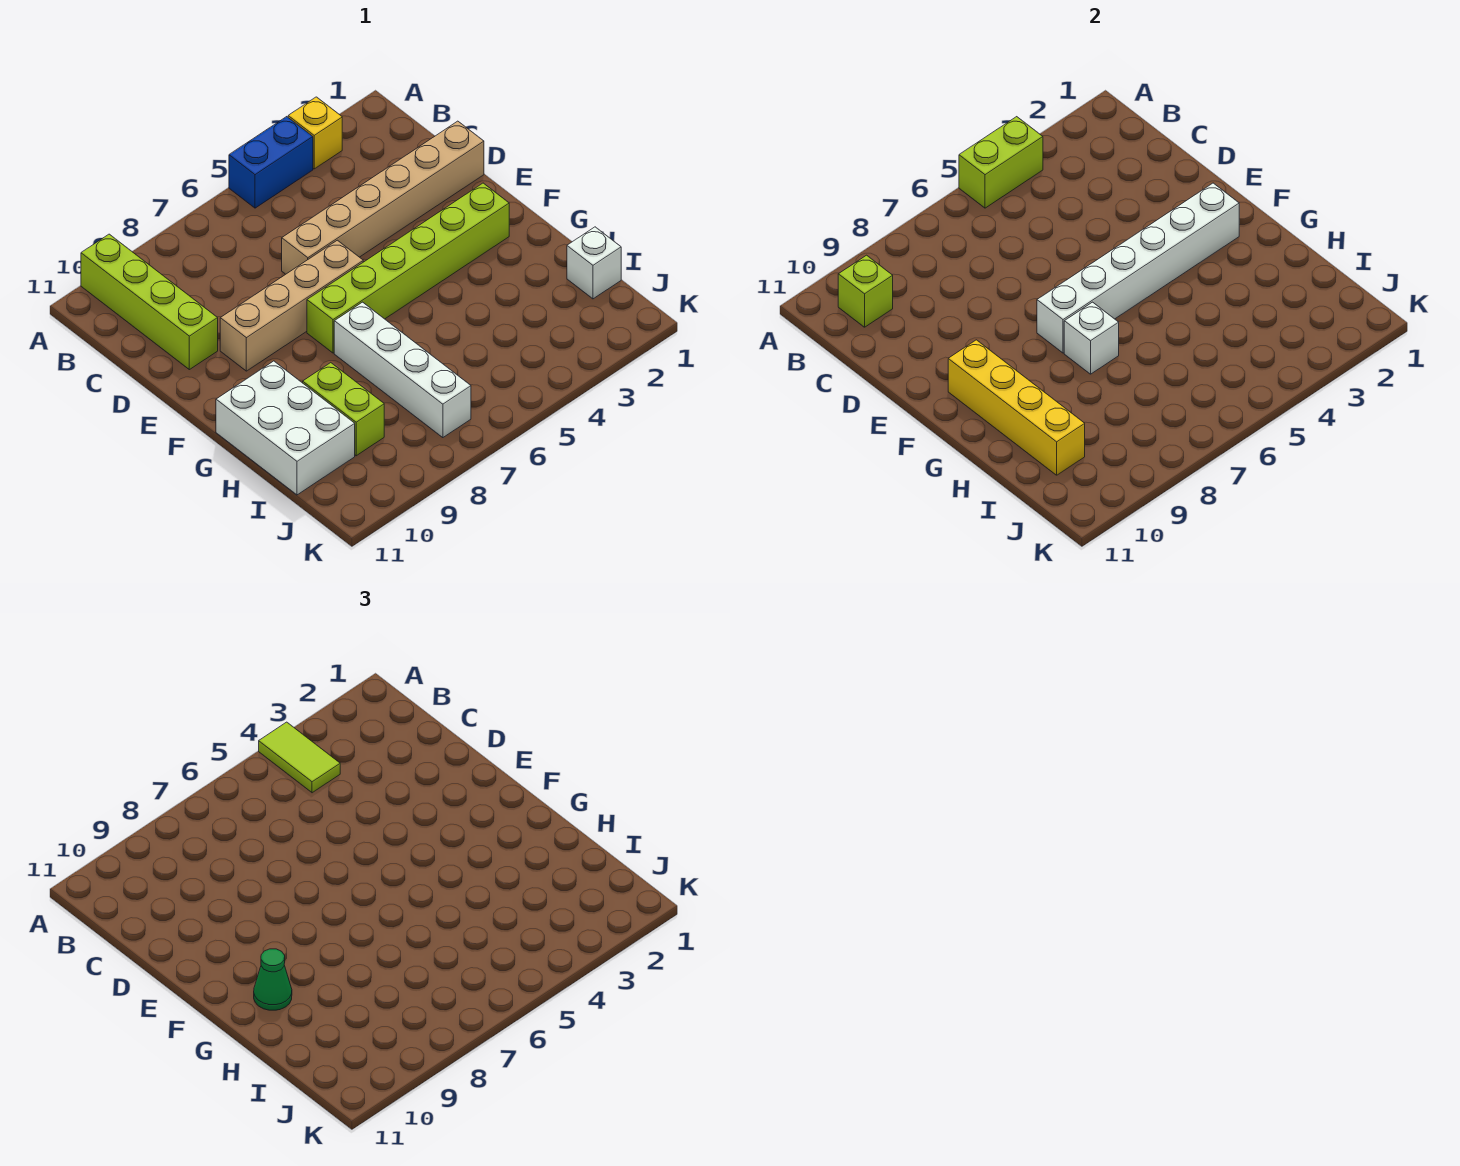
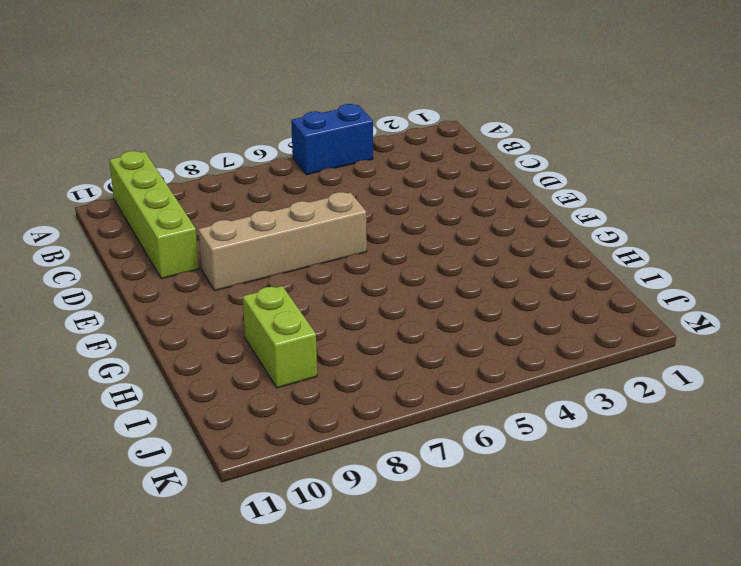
none -> yellow brick A3 level 1
none -> tan brick D1:D6 level 1
none -> lime brick F2:F7 level 1

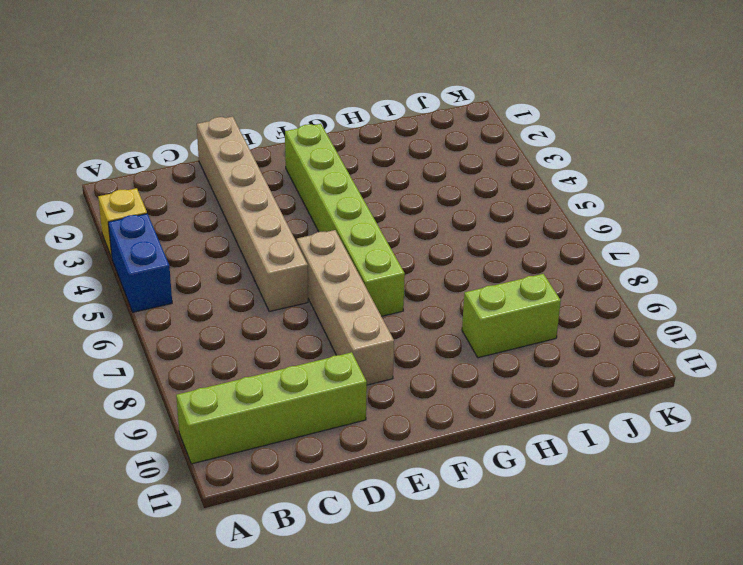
none -> white brick G7:J7 level 1
none -> white brick G10:I11 level 1
none -> white brick I1 level 1

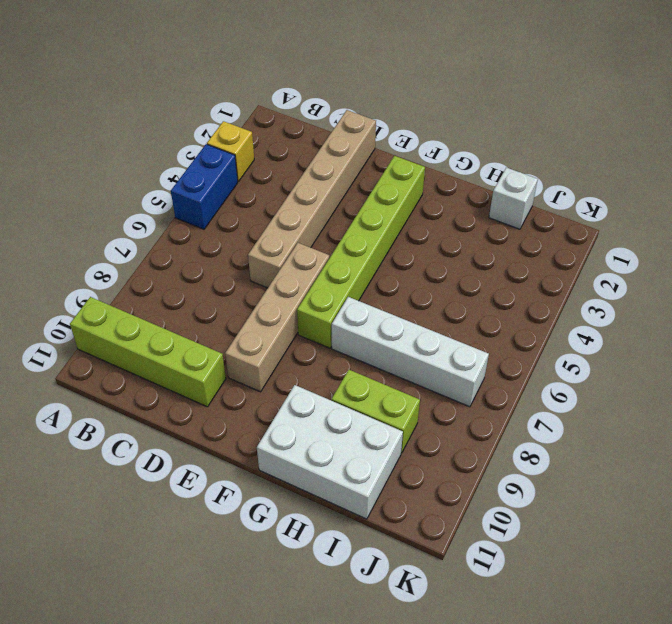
none -> lime brick A4:A5 level 2
none -> lime brick B10 level 2
none -> white brick F2:F7 level 2

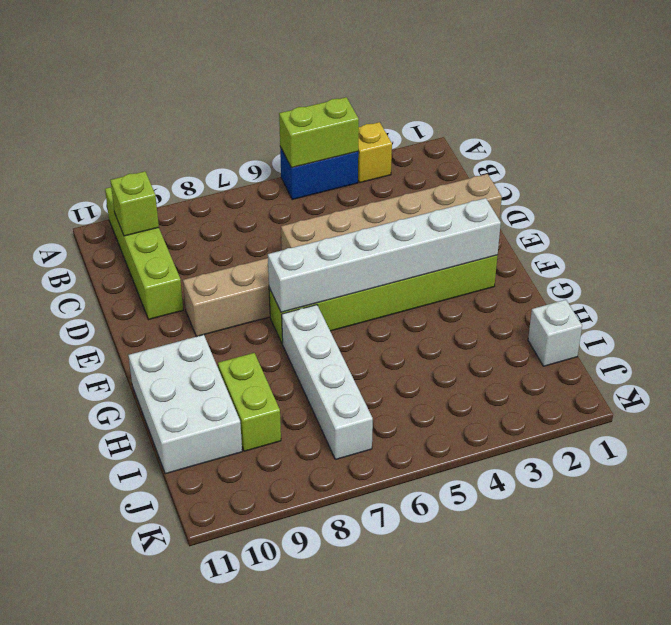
none -> yellow brick F10:I10 level 2
none -> white brick G7 level 2
none -> lime tile A4:B4 level 3

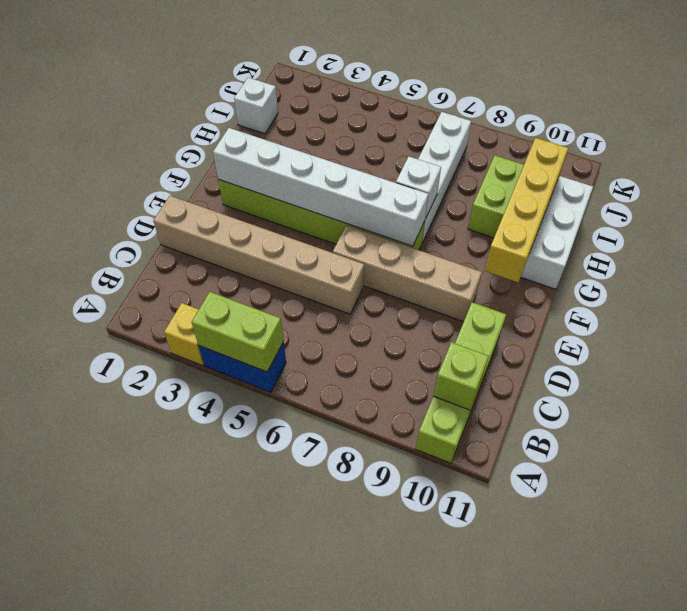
none -> lime tile A4:B4 level 3
none -> green cone G10 level 3

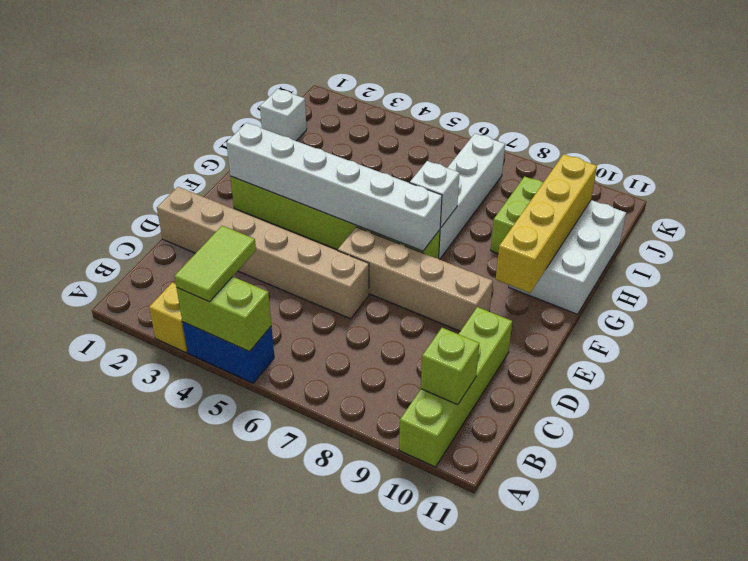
none -> green cone G10 level 3

